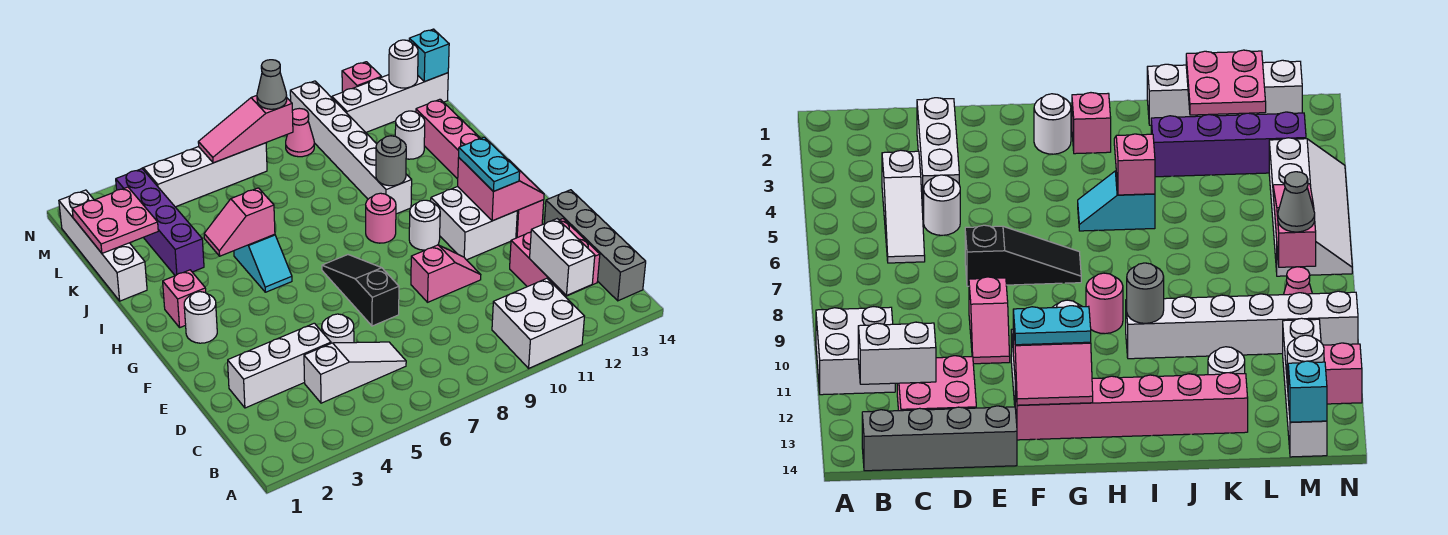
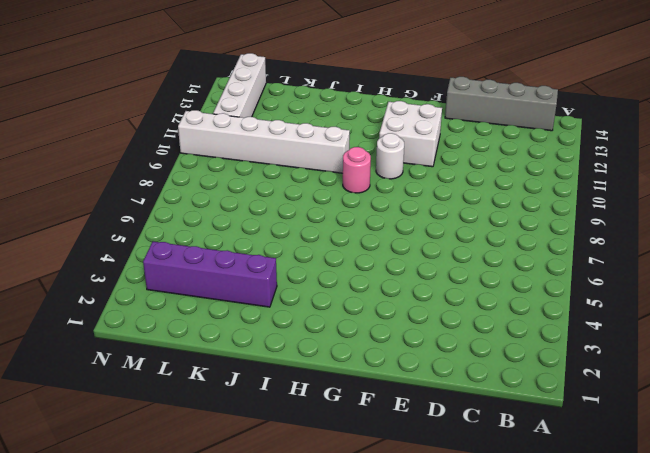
none -> white brick A10:B11 level 1
none -> white slope C4:C6 level 1 top 4
none -> pink brick C12:D13 level 1
none -> white brick D2:D4 level 1

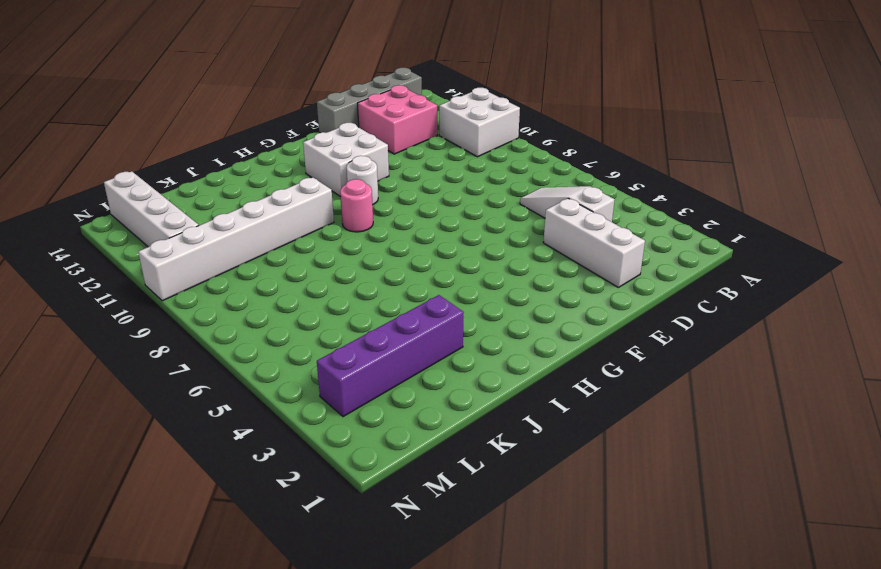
none -> white round brick D5 level 1
none -> black slope E7:G7 level 1 top E
none -> pink slope E9:E10 level 1 top 9
none -> pink brick F13:K13 level 1

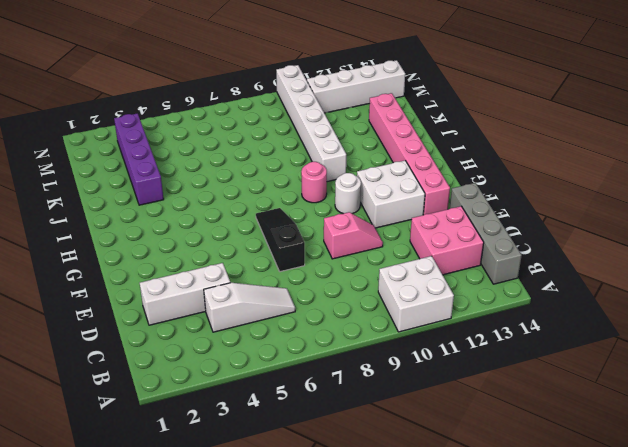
none -> white round brick D5 level 1
none -> white round brick G2 level 1
none -> pink brick H2 level 1
none -> cyan slope H5:I5 level 1 top I

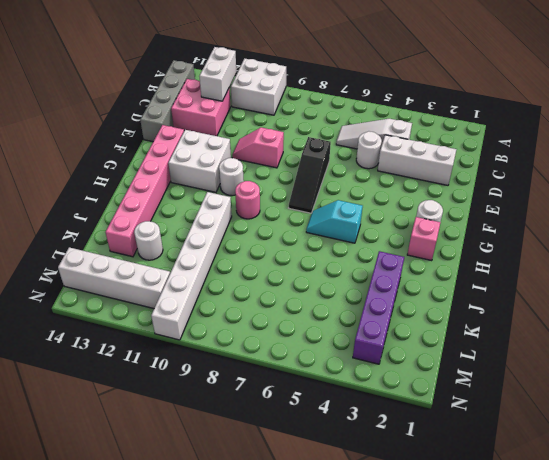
cyan slope H5:H6 level 1 top 5 -> cyan slope H5:I5 level 1 top I
none -> white brick J1:M1 level 1
none -> white slope M4:N7 level 1 top M
none -> pink cone M9 level 1
none -> pink brick N12 level 1

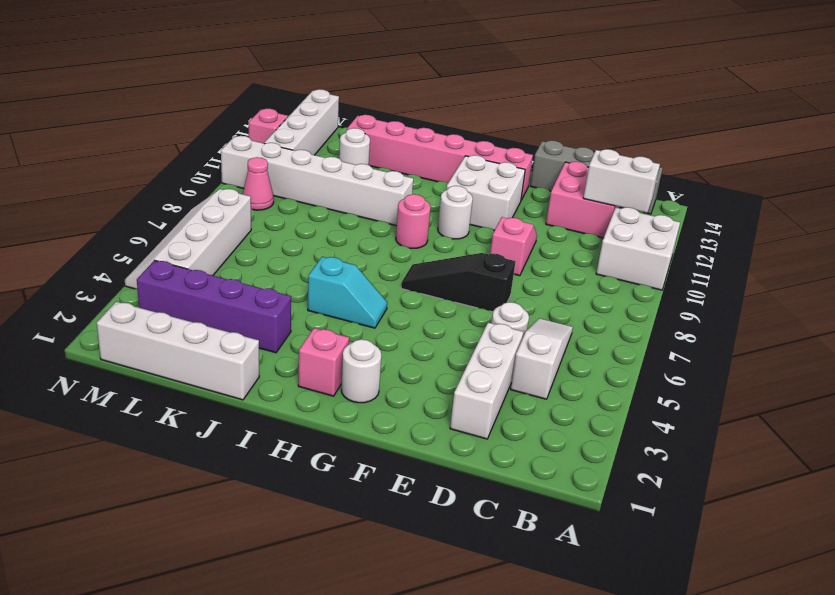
none -> pink slope F12:G13 level 2 top 12
none -> pink slope I4:I5 level 2 top 5
none -> grey round brick I10 level 2
none -> pink plate K1:L2 level 2

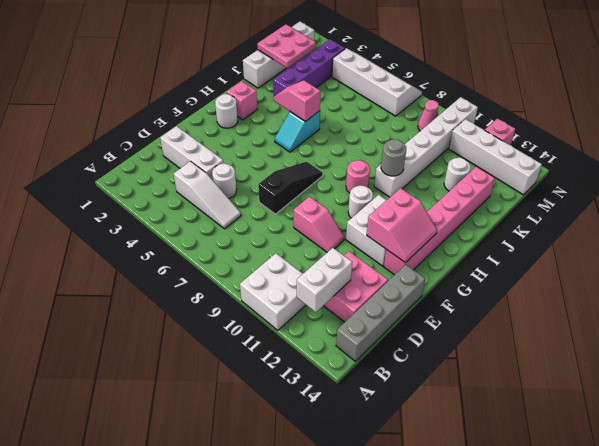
none -> pink slope M6:M8 level 2 top 8
none -> white round brick M13 level 2
none -> cyan brick M14 level 2
none -> cyan plate F12:G12 level 3

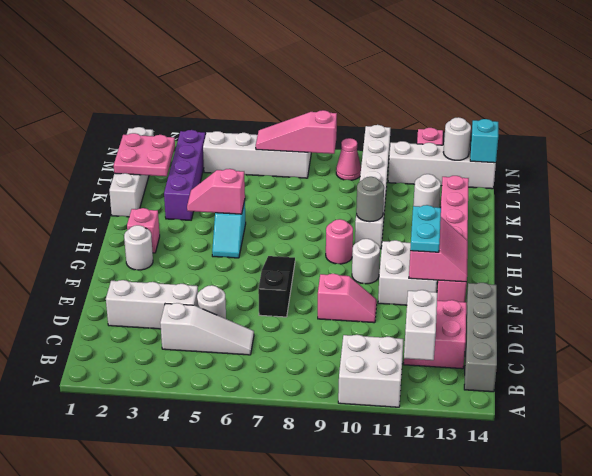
none -> grey cone M8 level 3

